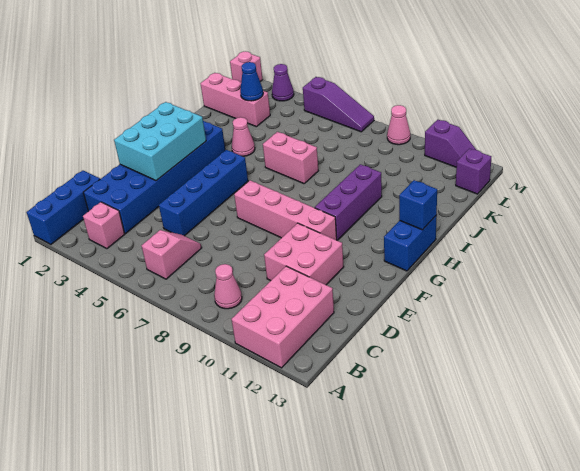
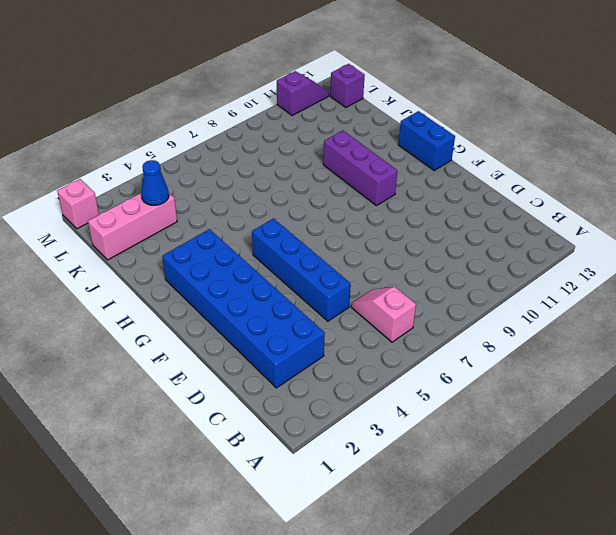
none -> blue brick A1:C1 level 1
none -> pink brick A11:C12 level 1
none -> pink brick B3 level 1

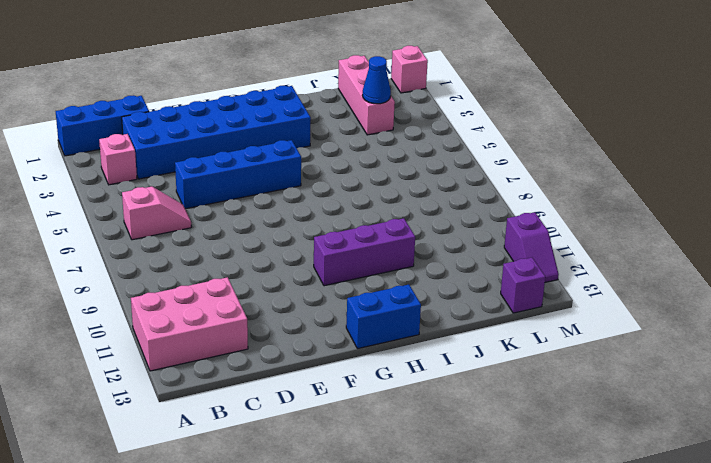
none -> pink cone B9 level 1
none -> pink brick D10:E11 level 1
none -> pink brick F7:F10 level 1

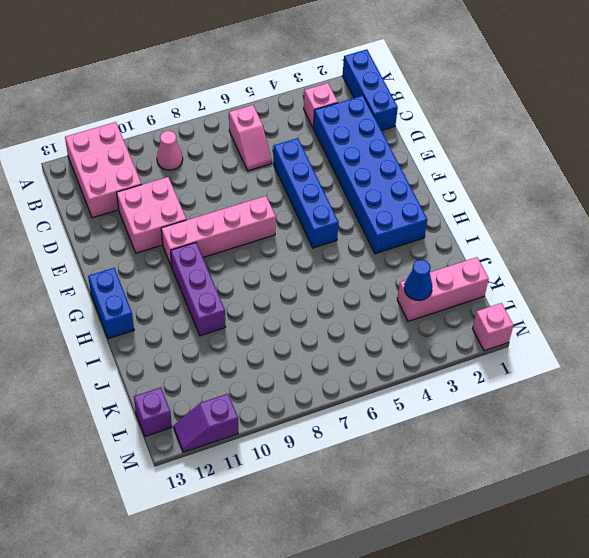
none -> pink cone I4 level 1
none -> pink brick I6:I7 level 1
none -> purple cone M3 level 1

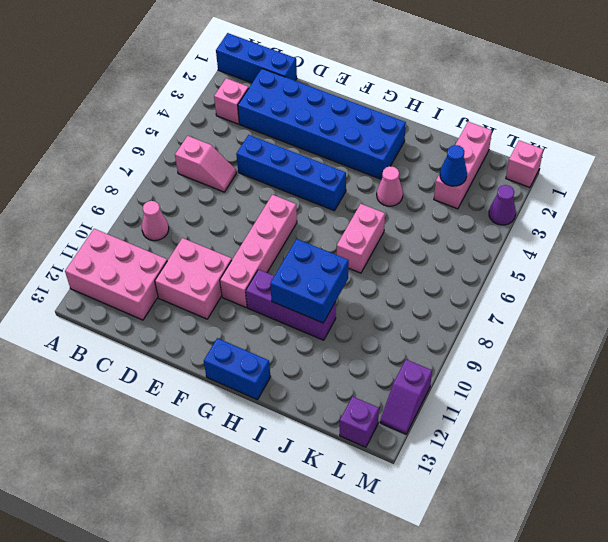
blue brick H9:I10 level 2 -> none
none -> purple slope M5:M7 level 1 top 5
none -> pink cone M9 level 1
none -> cyan brick E2:G3 level 2

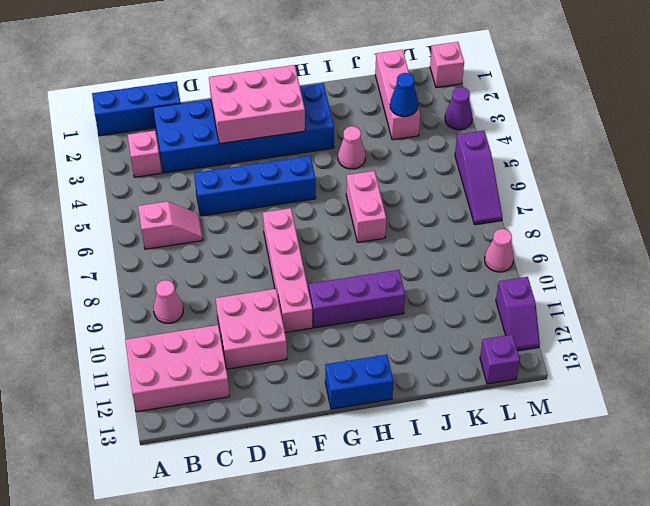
pink brick E2:G3 level 2 -> cyan brick E2:G3 level 2
none -> blue brick H13 level 2

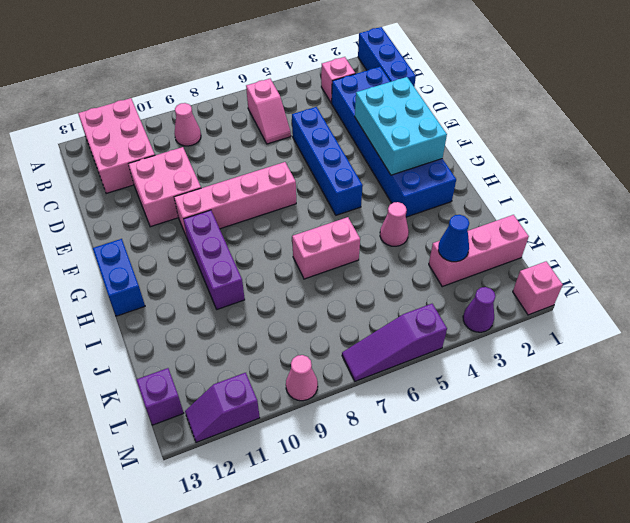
none -> blue brick H13 level 2

